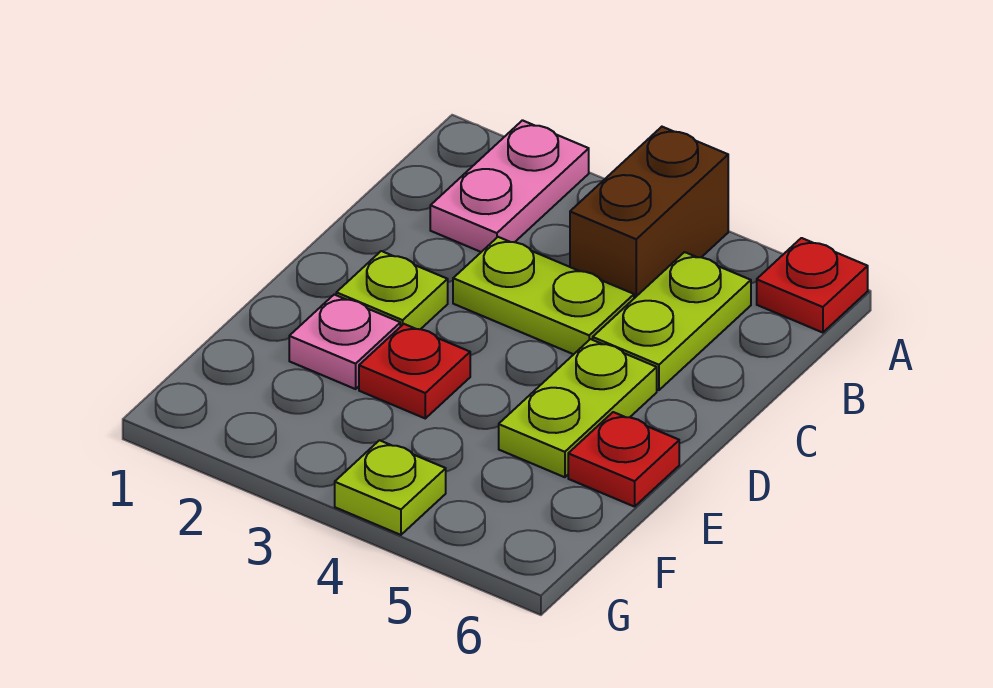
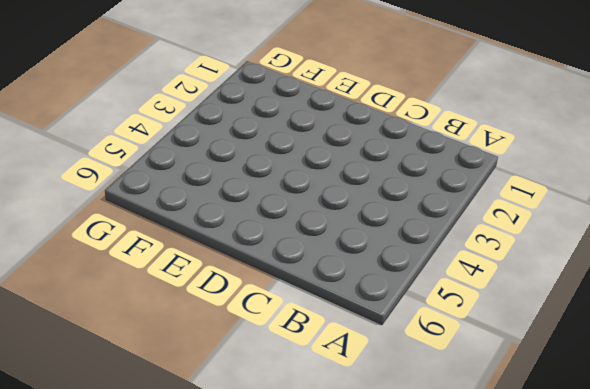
none -> pink plate A2:B2 level 1
none -> brown brick A4:B4 level 1

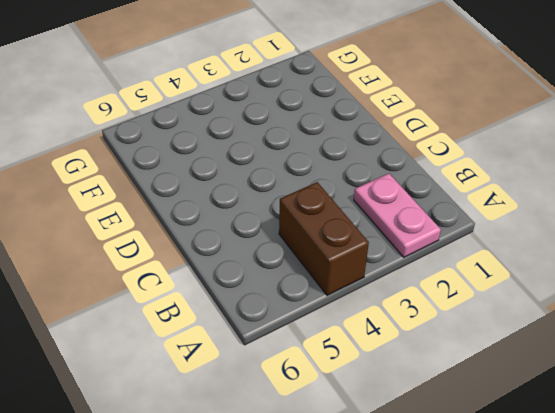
none -> red plate A6 level 1
none -> lime plate B5:C5 level 1

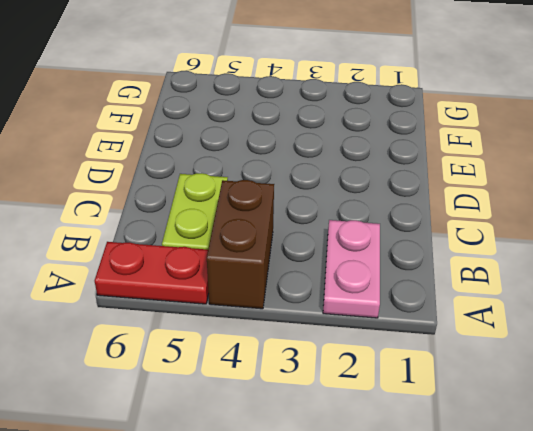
red plate A5:A6 level 1 -> red plate A6 level 1
none -> lime plate C3:C4 level 1
none -> lime plate D2 level 1

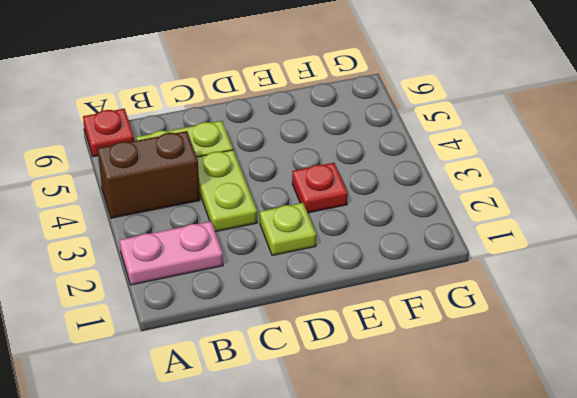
none -> lime plate D5:E5 level 1
none -> pink plate E2 level 1

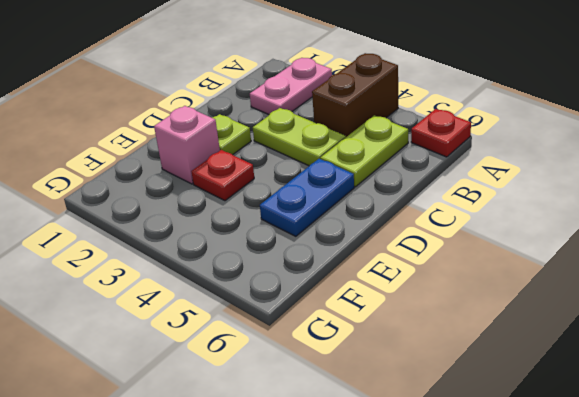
blue plate D5:E5 level 1 -> lime plate D5:E5 level 1
pink brick E2 level 1 -> pink plate E2 level 1
none -> red plate E6 level 1
none -> lime plate G4 level 1

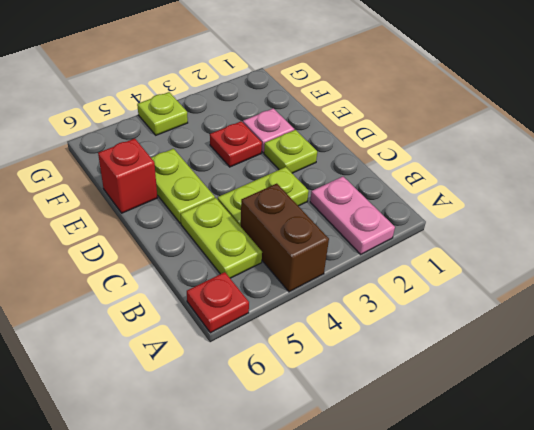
red brick E6 level 1 -> red plate E6 level 1

